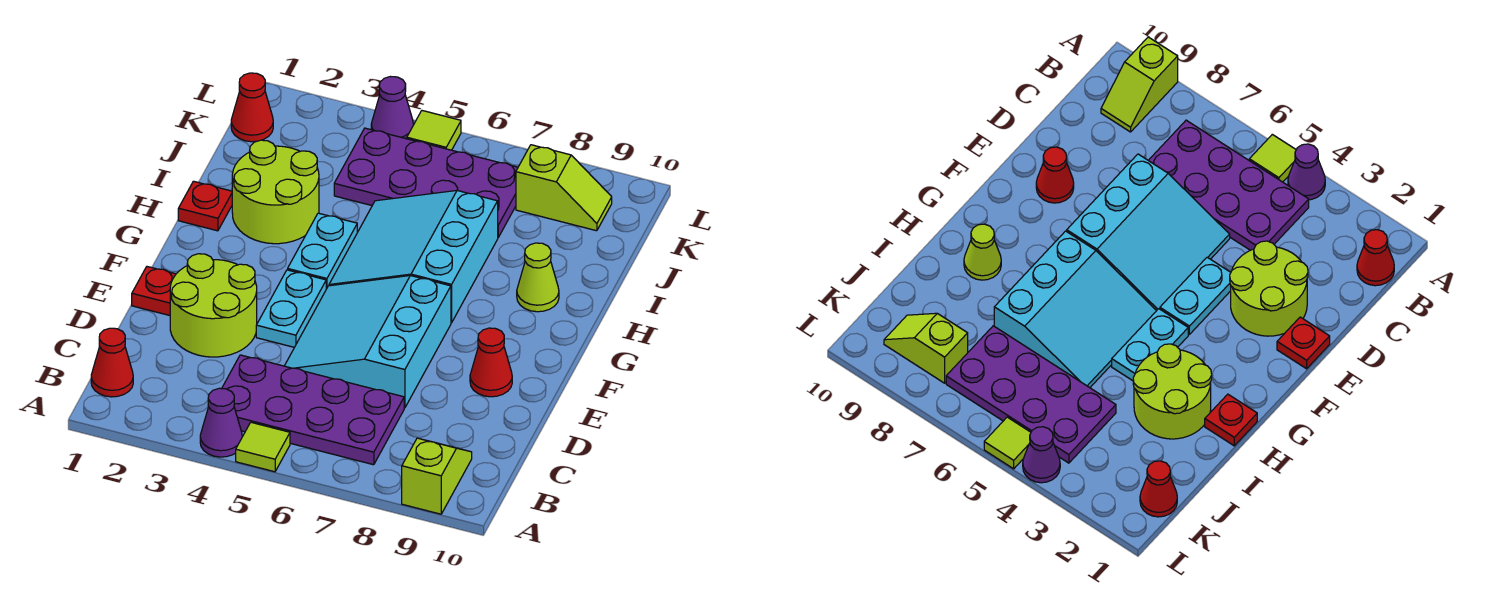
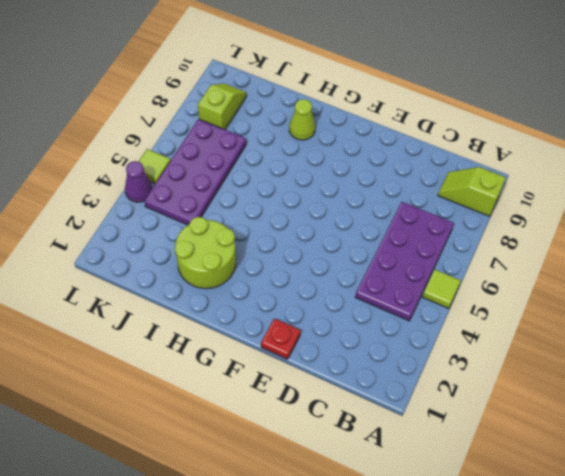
none -> purple cone A4 level 1
none -> red cone B1 level 1
none -> lime round brick D2:E3 level 1

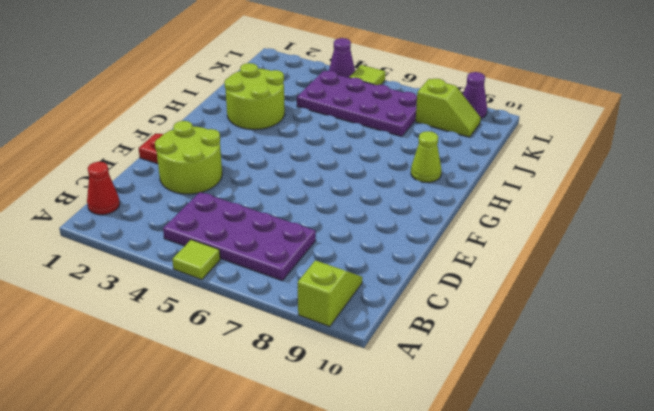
purple cone L9 level 1 -> purple cone A4 level 1
none -> cyan slope D5:F7 level 1 top 7
none -> cyan plate E4:F4 level 1
none -> red cone E9 level 1

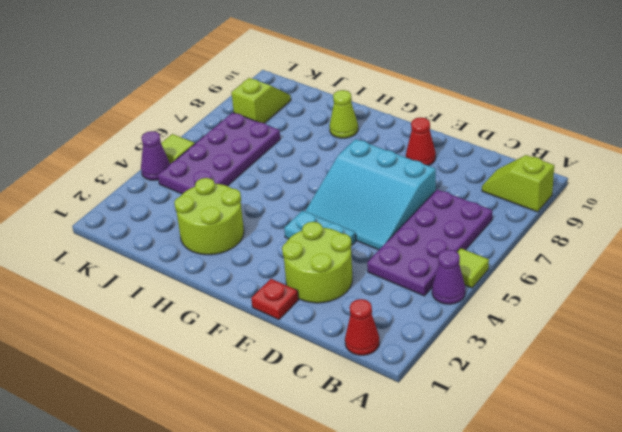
none -> cyan plate G4:H4 level 1
none -> cyan slope G5:I7 level 1 top 7
none -> red plate H1 level 1

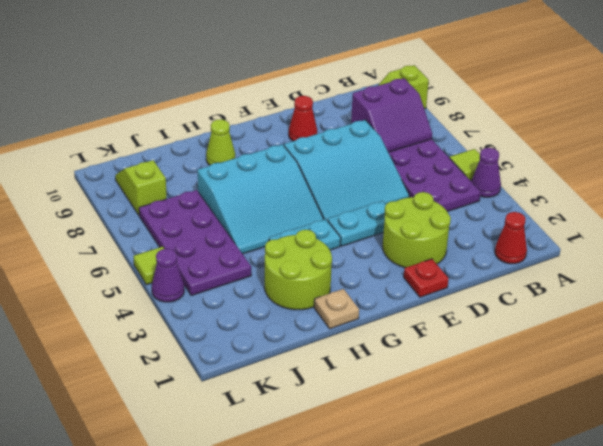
purple slope B7:C8 level 2 top 8 -> none
tan plate H1 level 1 -> red plate H1 level 1
none -> red cone K1 level 1

